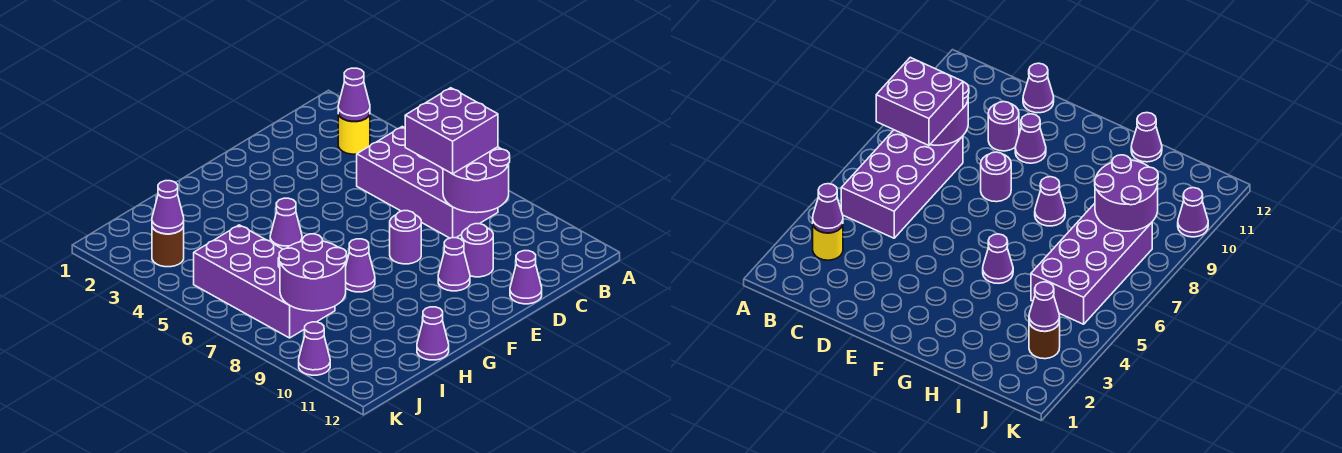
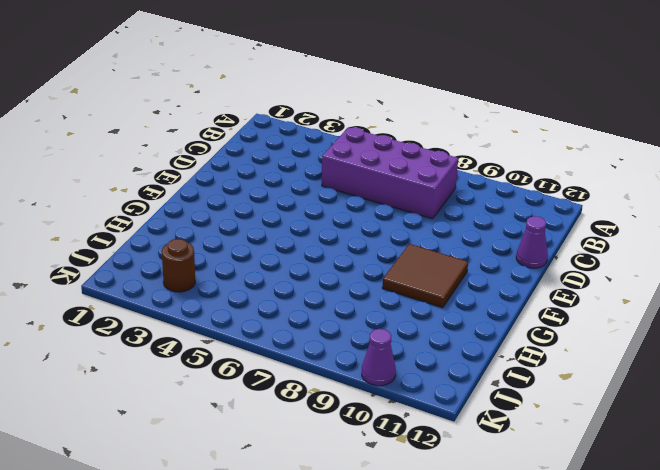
brown tile F9:G10 level 1 -> none
none -> yellow round brick B3 level 1
none -> purple round brick D10 level 1
none -> purple round brick E8 level 1

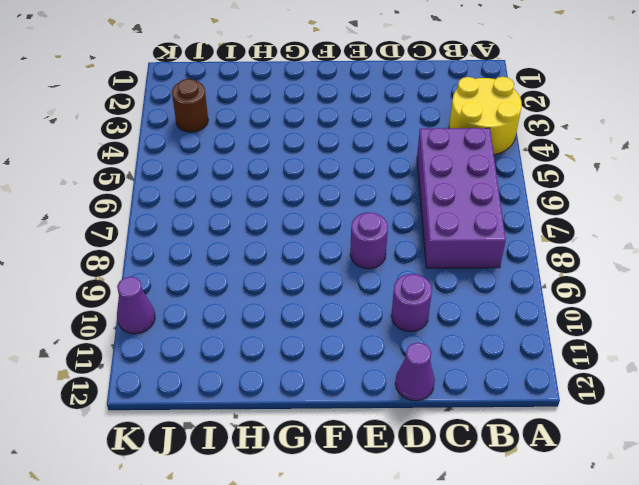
yellow round brick A3:B4 level 1 -> yellow round brick B3 level 1
none -> purple cone E10 level 1
none -> purple cone G5 level 1
none -> purple cone G8 level 1

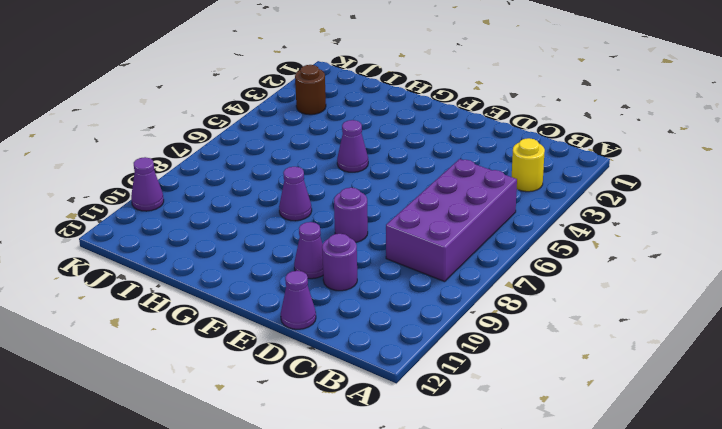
none -> purple cone H12 level 1
none -> purple brick I5:J8 level 1
none -> purple cone B3 level 2

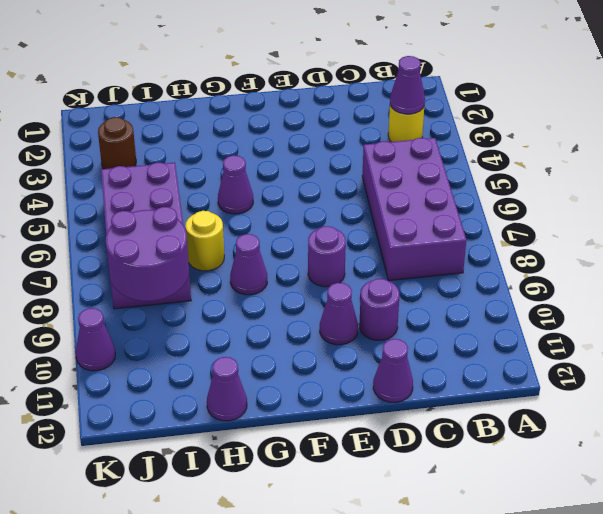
yellow round brick H7 level 1 -> none
none -> purple round brick B8:C9 level 2
none -> purple cone J3 level 2
none -> purple brick B7:C8 level 3

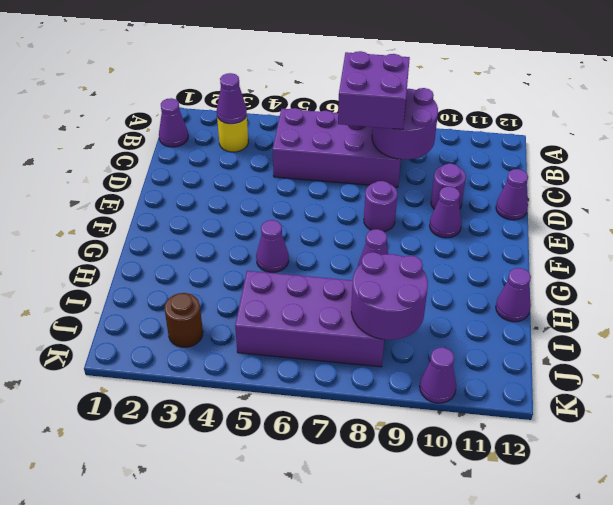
purple cone B1 level 1 -> purple cone J3 level 2

